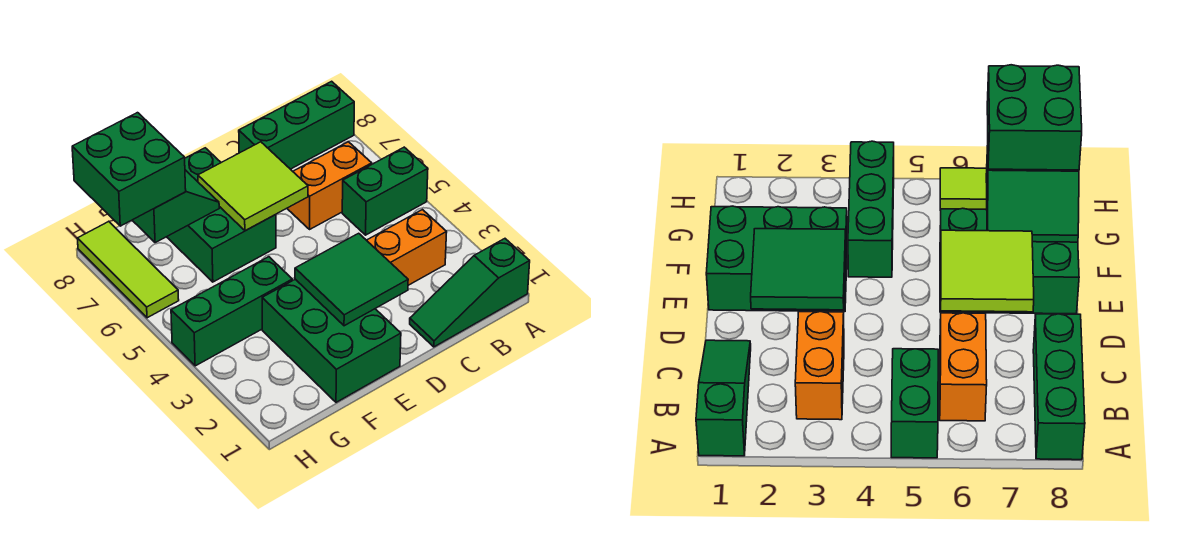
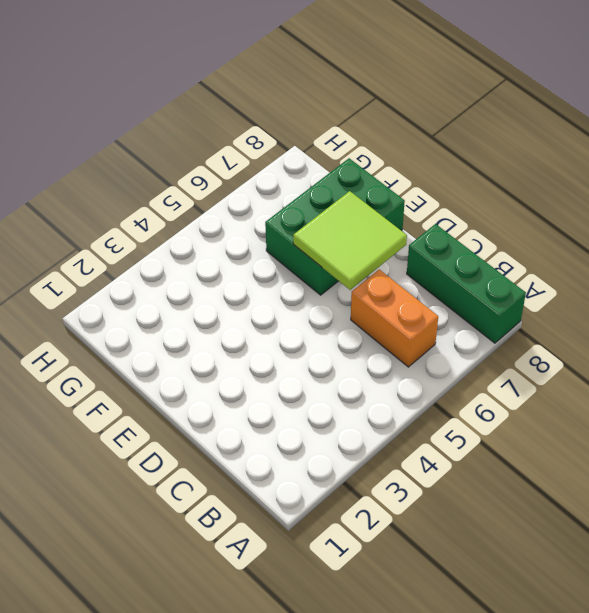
none -> green slope A1:C1 level 1 top A
none -> green brick A5:B5 level 1
none -> orange brick B3:C3 level 1

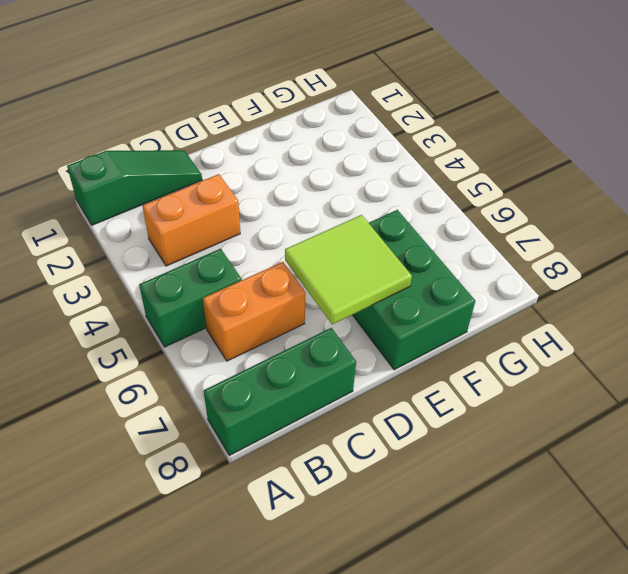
none -> green brick E1:F3 level 1
none -> green brick F4:H4 level 1
none -> lime tile H6:H8 level 1

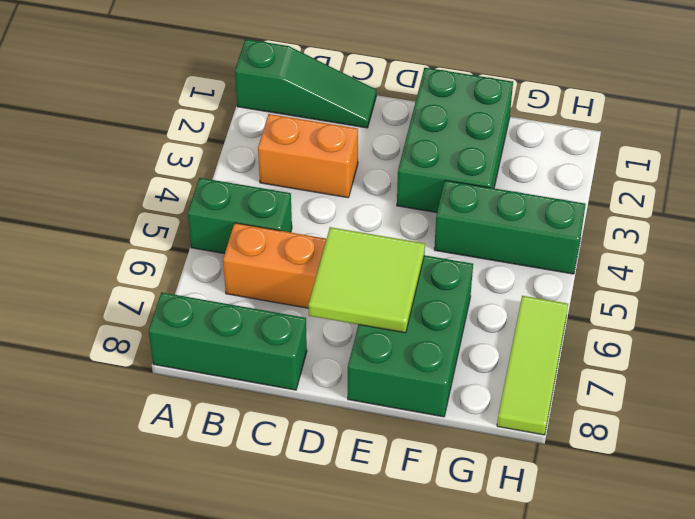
none -> green tile D2:E3 level 2
none -> green slope F7:G8 level 2 top G
none -> green brick G7:H8 level 3

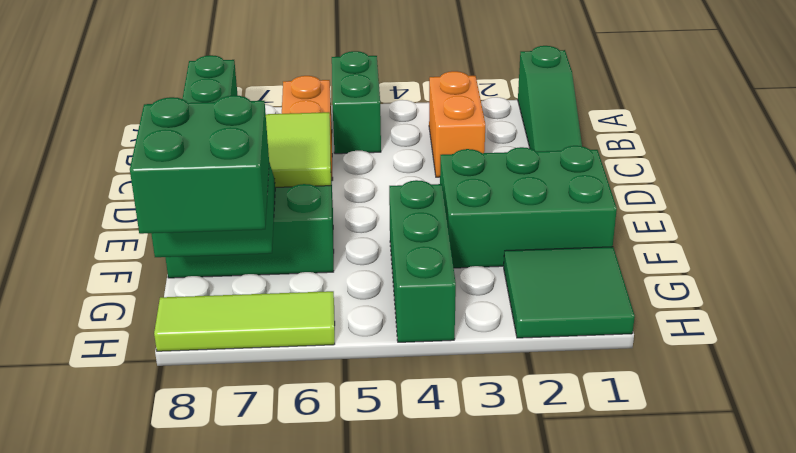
green tile G1:H2 level 1 -> green tile D2:E3 level 2

